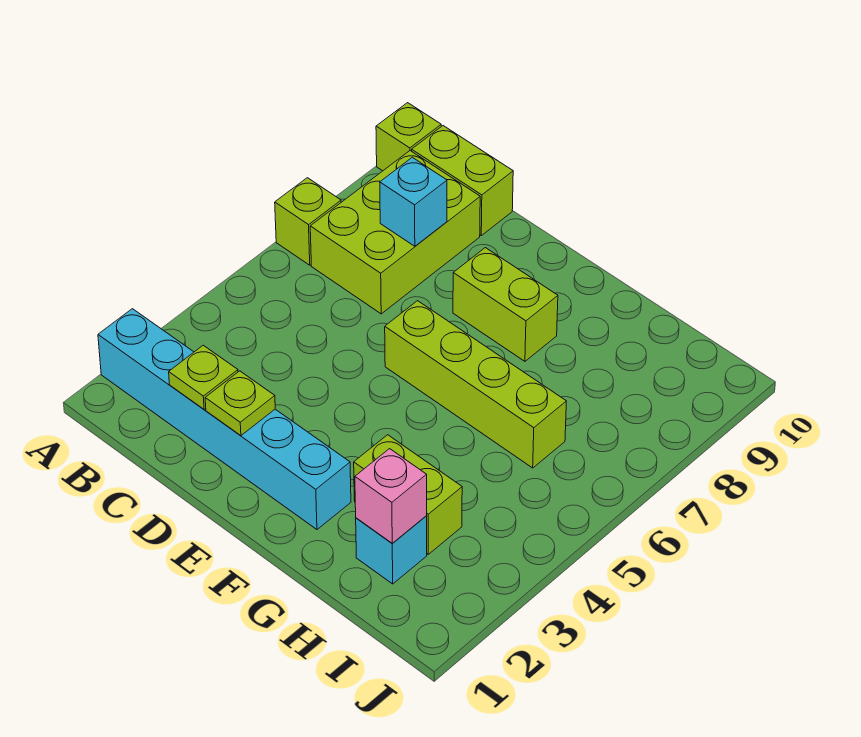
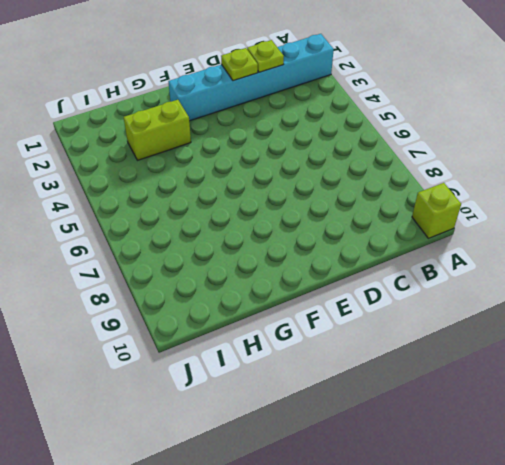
none -> lime brick A7 level 1
none -> lime brick B7:C9 level 1
none -> lime brick B10:C10 level 1

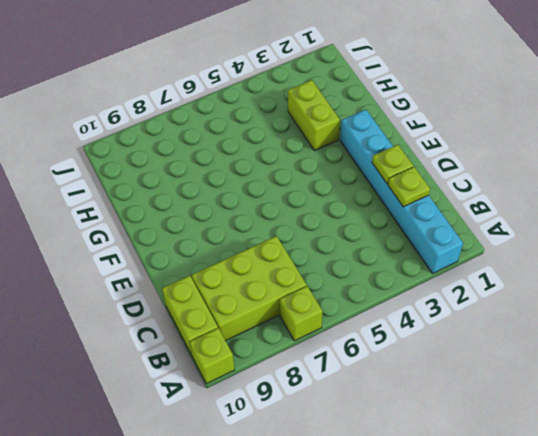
none -> lime brick E6:H6 level 1
none -> lime brick E8:F8 level 1
none -> cyan brick H2 level 1

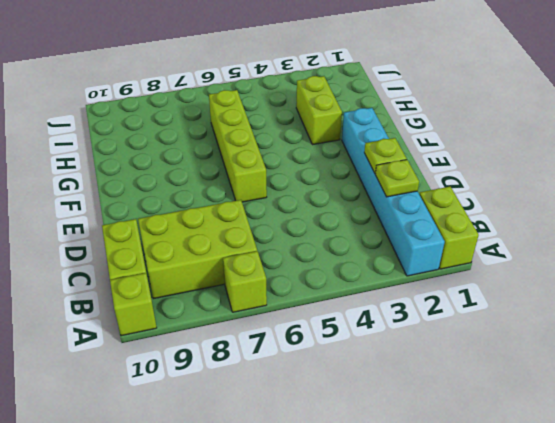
lime brick A1:B1 level 1 -> lime brick E8:F8 level 1
none -> cyan brick H2 level 1
none -> cyan brick C8 level 2
none -> pink brick H2 level 2

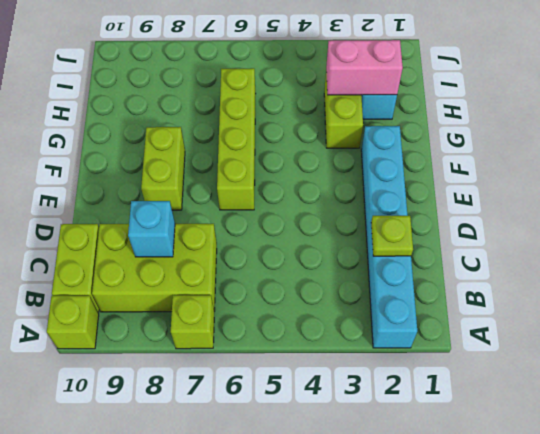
pink brick H2:H3 level 2 -> pink brick H2 level 2
none -> lime plate D2 level 2

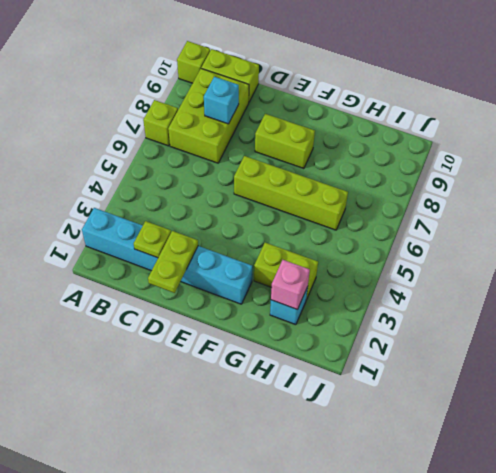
lime plate D1:D2 level 2 -> lime plate D2 level 2

